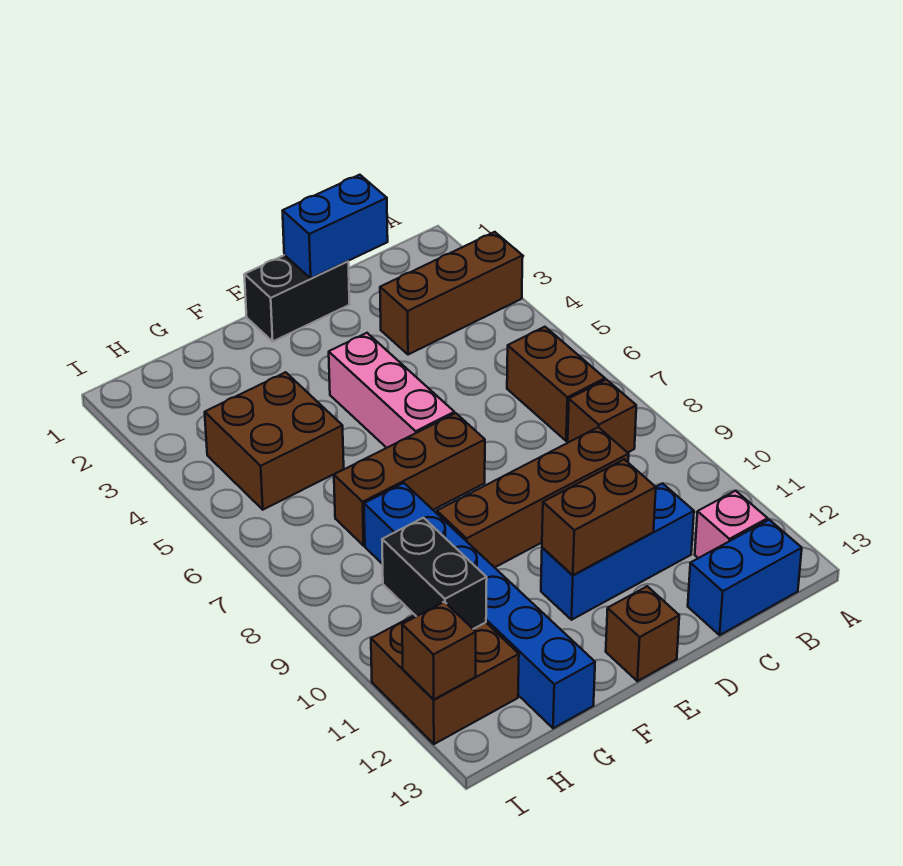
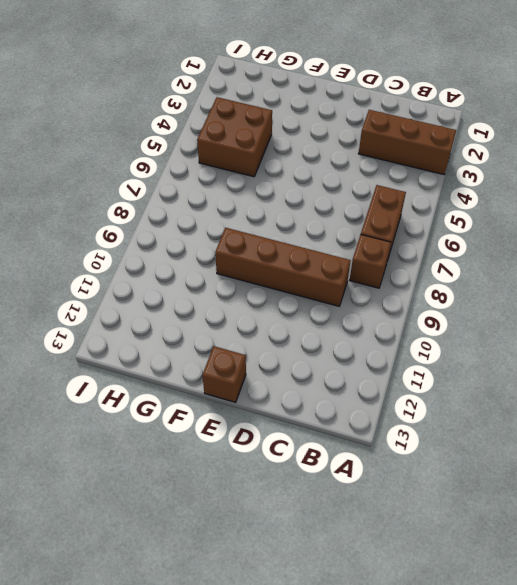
none -> pink brick B12 level 1
none -> blue brick B13:C13 level 1
none -> blue brick C11:E11 level 1

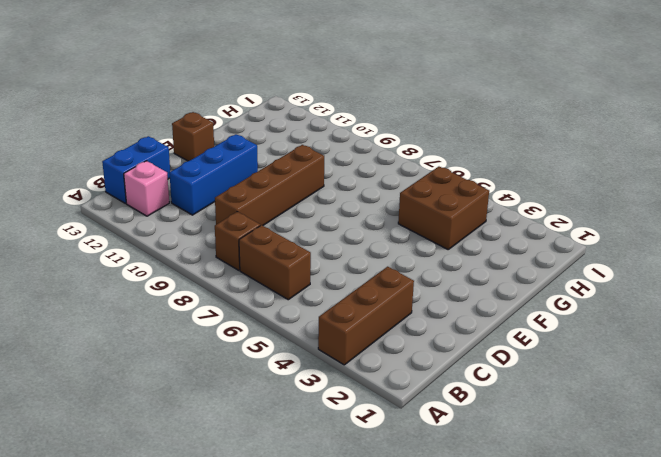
none -> black brick D1:E1 level 1
none -> pink brick E4:E6 level 1
none -> brown brick E7:G7 level 1

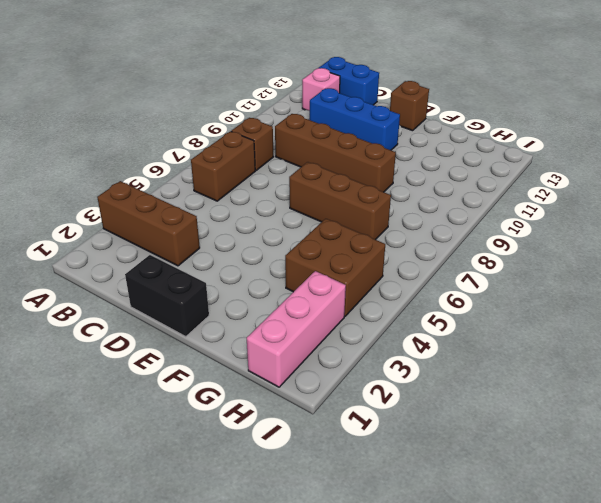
pink brick H1:H3 level 1 -> pink brick E4:E6 level 1
none -> blue brick G8:G13 level 1
none -> brown brick H11:I12 level 1
none -> blue brick C1:D1 level 2

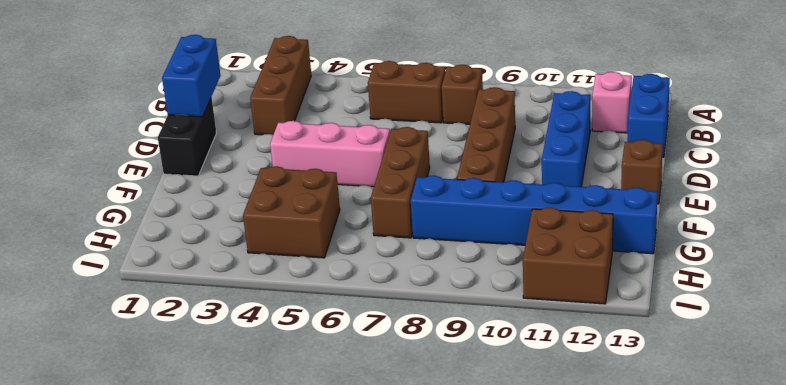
none -> brown brick D11:E11 level 2
none -> black brick H10:H11 level 2
none -> brown brick I12 level 2

